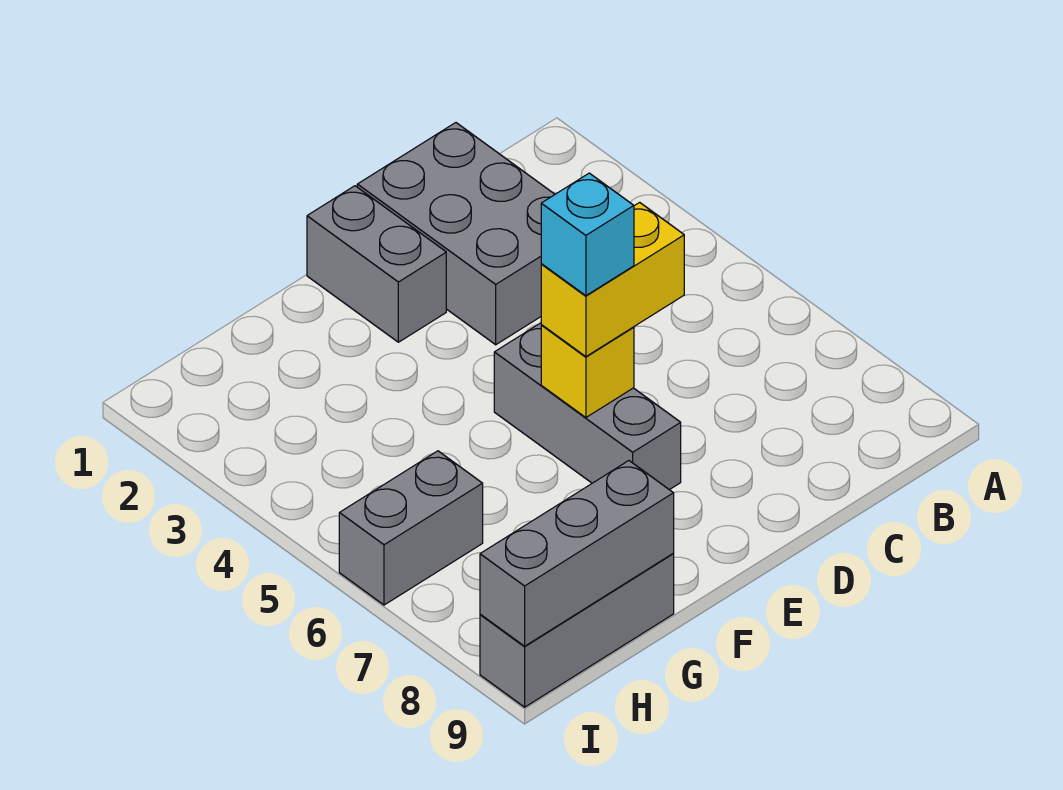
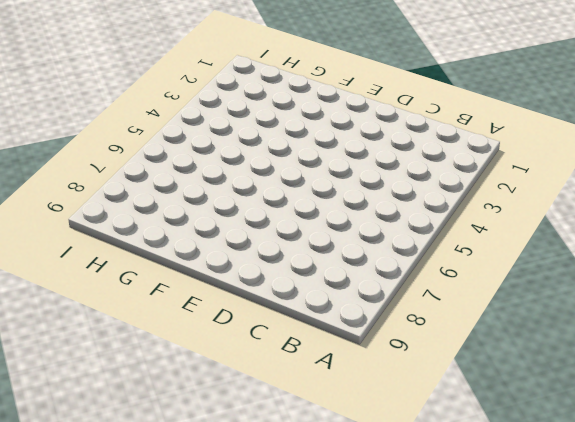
none -> grey brick C1:D3 level 1
none -> grey brick E1:E2 level 1

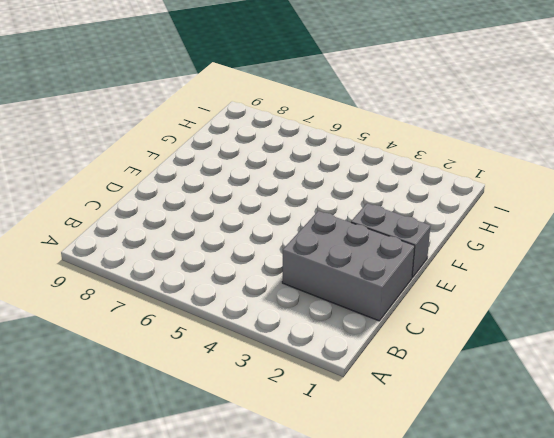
none -> grey brick E5:E7 level 1
none -> grey brick G9:I9 level 1

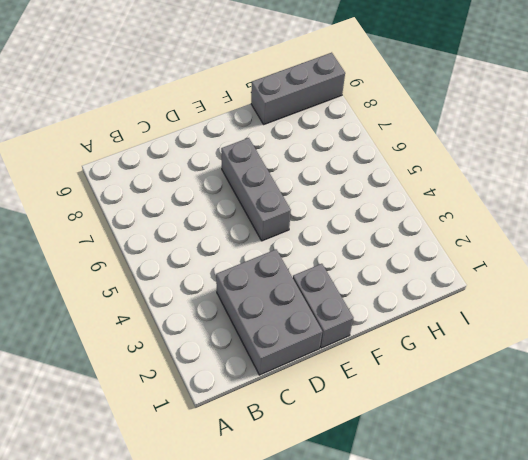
none -> grey brick H6:I6 level 1
none -> yellow brick E6 level 2

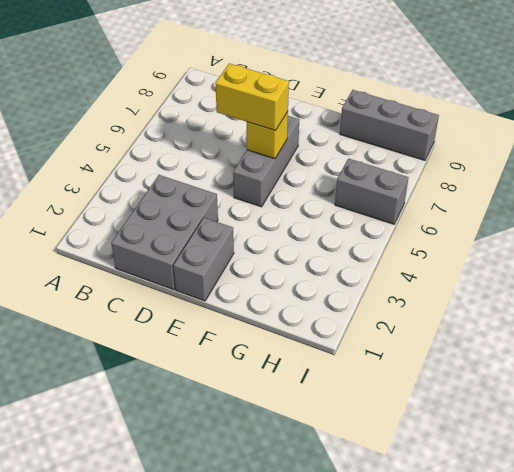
none -> grey brick G9:I9 level 2
none -> cyan brick E6 level 4

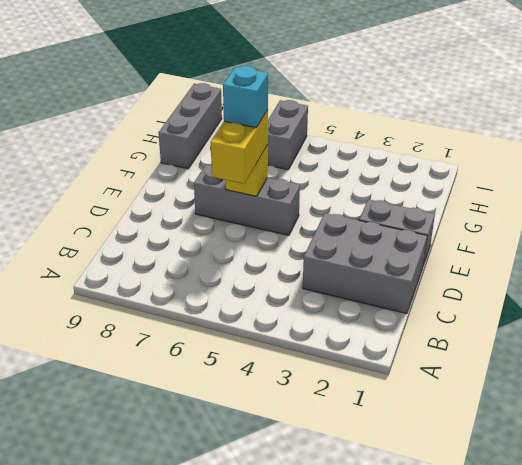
none -> grey brick G9:I9 level 2

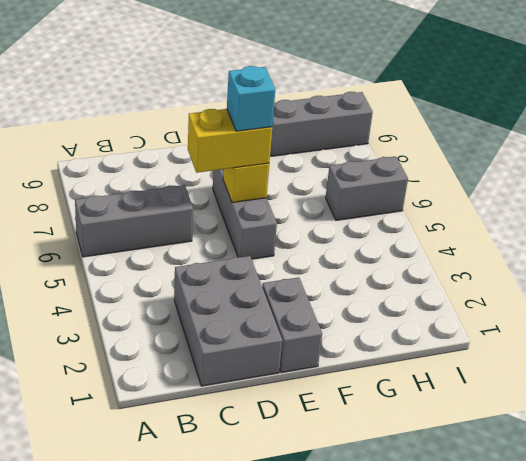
grey brick A6:C6 level 1 -> grey brick G9:I9 level 2

